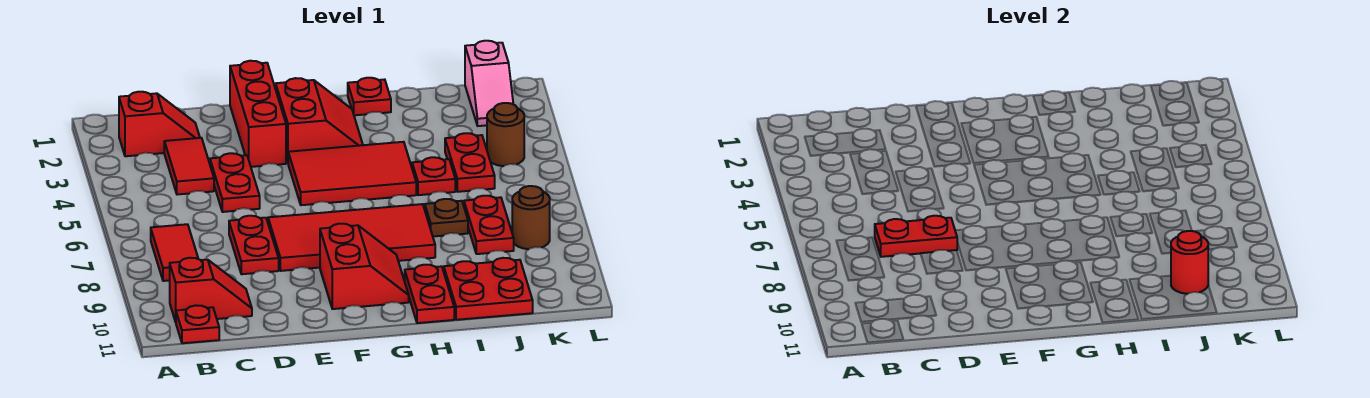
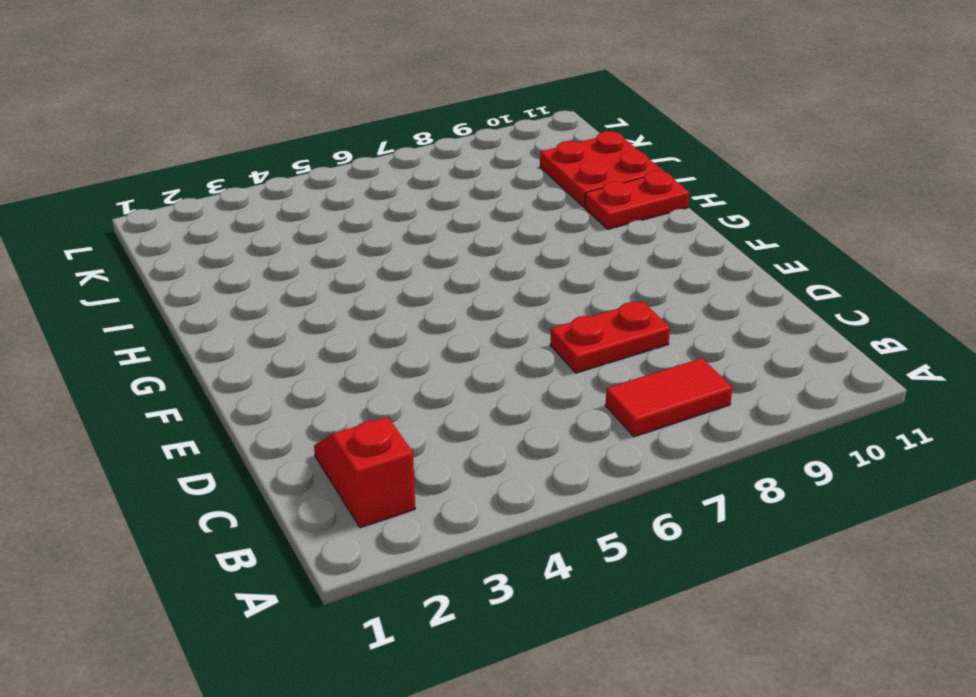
none -> red slope B10:C10 level 1 top B
none -> red plate B11 level 1
none -> red tile C3:C4 level 1

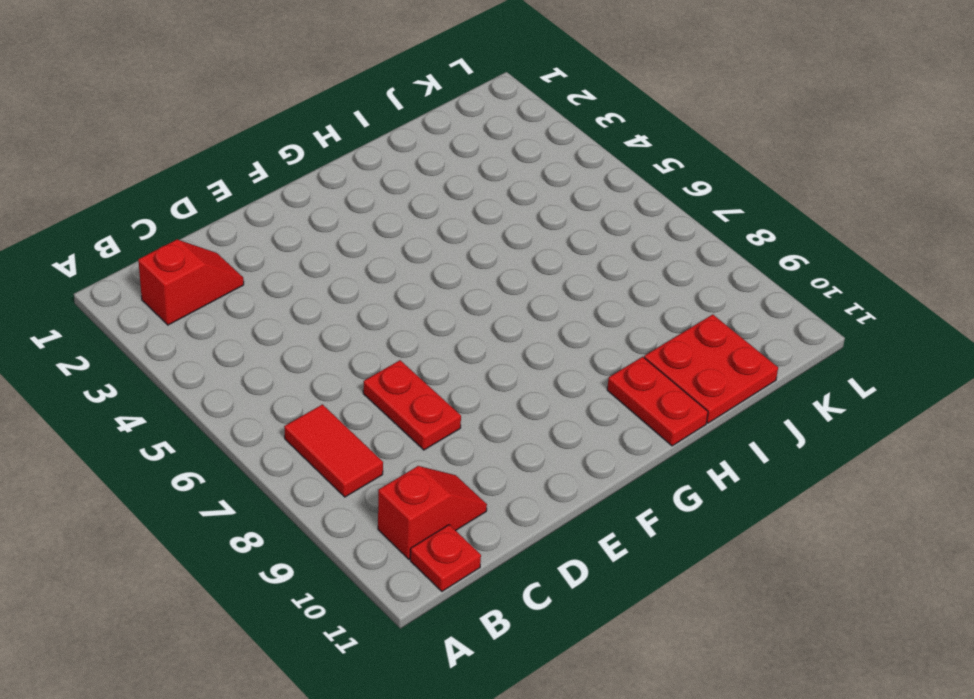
none -> red tile C3:C4 level 1
none -> red plate D4:D5 level 1
none -> red brick E1:E3 level 1

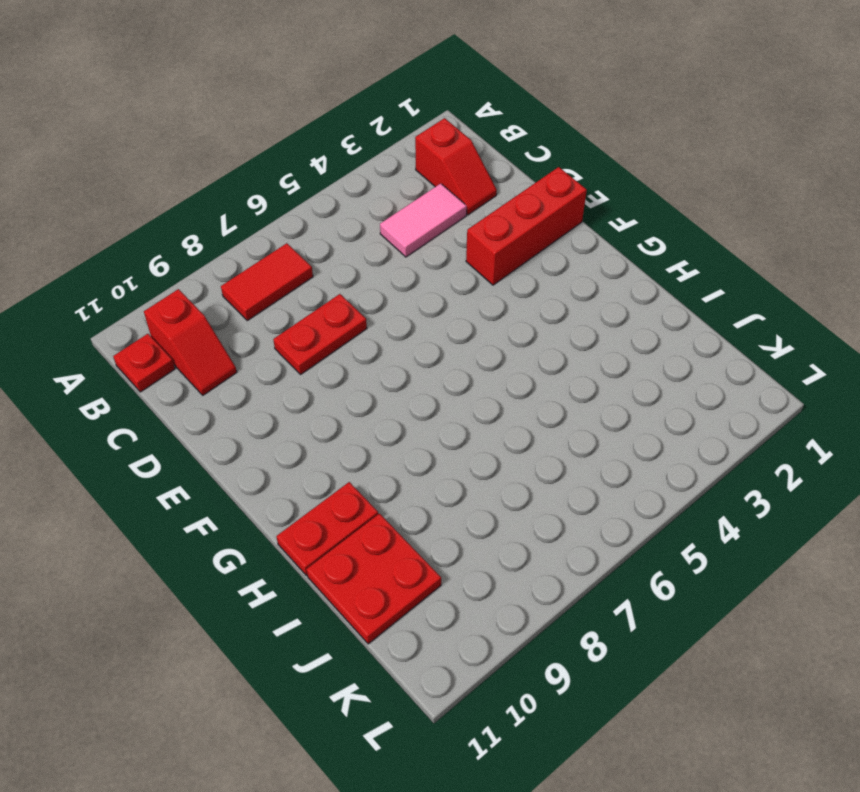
pink tile C3:C4 level 1 -> red tile C3:C4 level 1
none -> red plate D4:D5 level 1
none -> red tile E7:H8 level 1
none -> red slope F2:G3 level 1 top F

